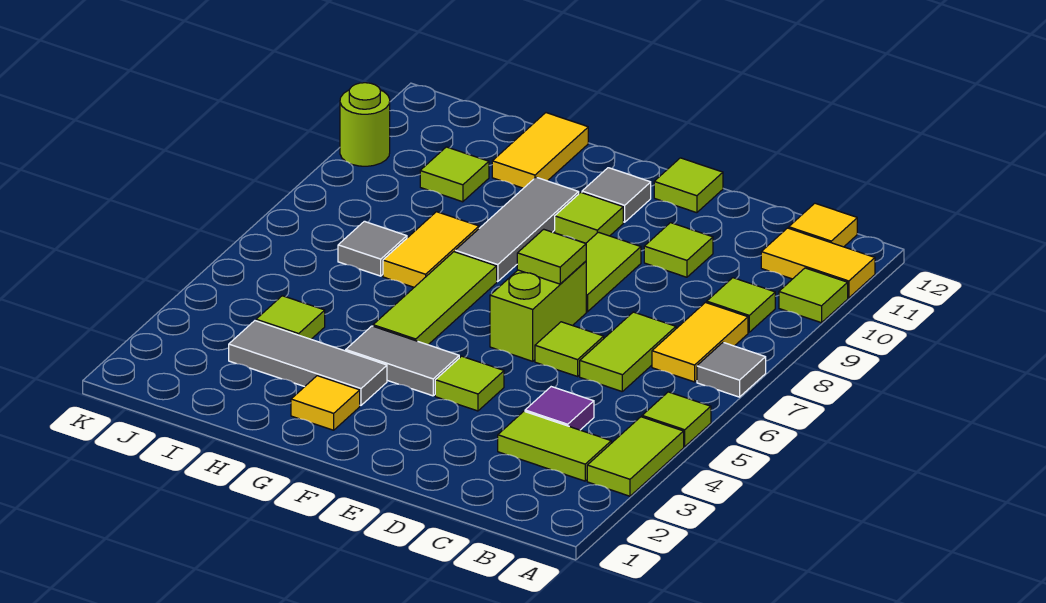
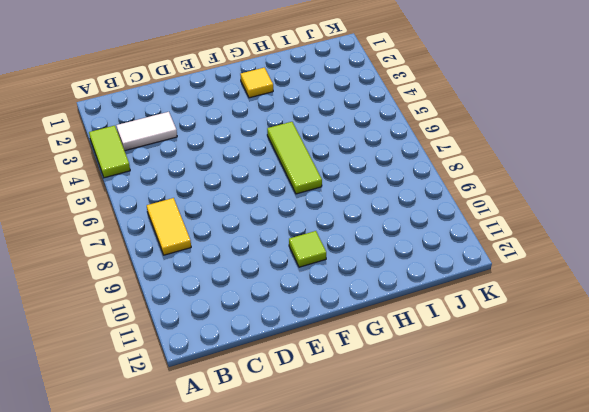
white tile B3:C3 level 1 -> lime tile B3:C3 level 1
none -> lime tile A5 level 1
none -> grey tile A7 level 1
none -> lime tile A10 level 1
none -> yellow tile A11:B11 level 1

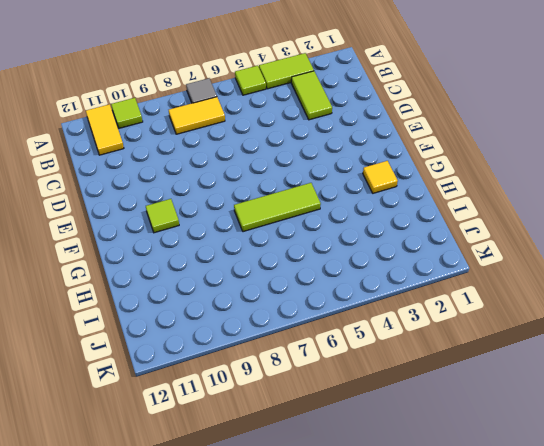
none -> lime tile B9 level 1
none -> yellow tile B12 level 1
none -> purple tile C4 level 1
none -> lime tile C6:C7 level 1

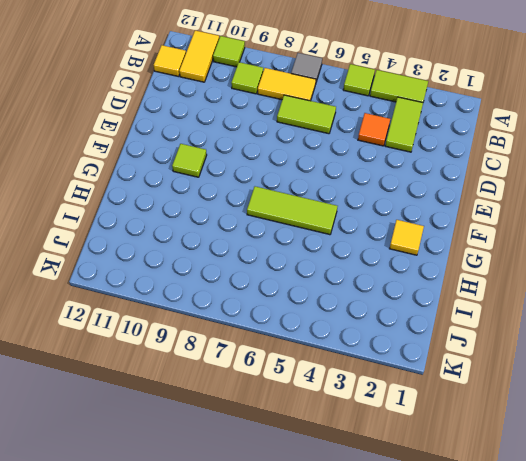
orange tile C4 level 1 -> purple tile C4 level 1
none -> lime tile D6 level 1
none -> lime tile D10 level 1
none -> lime tile E4 level 1
none -> lime brick E6:E7 level 1

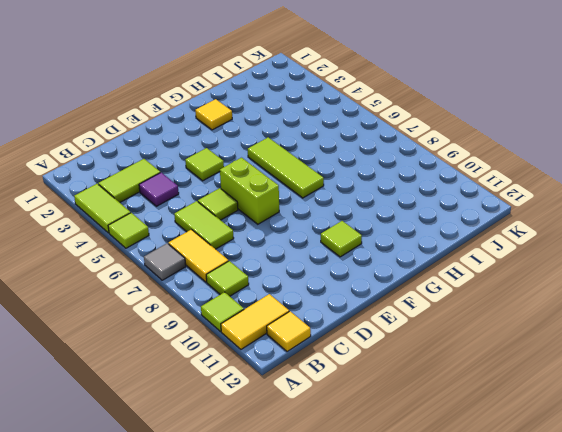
none -> lime tile D10 level 1
none -> lime tile E8:E9 level 1
none -> lime tile E12 level 1
none -> grey tile F4:G4 level 1

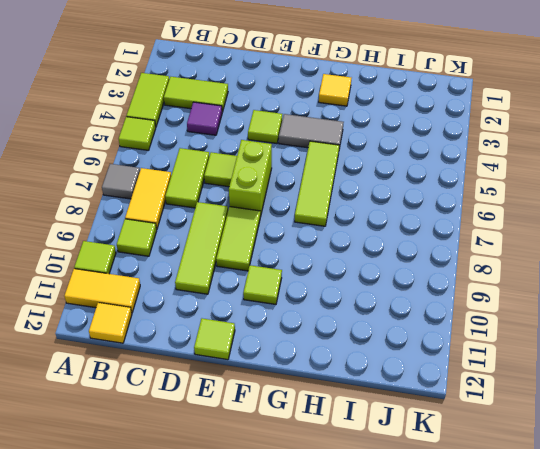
lime tile D8:D10 level 1 -> lime tile D10 level 1
none -> grey tile F11 level 1
none -> grey tile G3:I3 level 1
none -> grey tile G8:G10 level 1
none -> yellow tile H7:H8 level 1

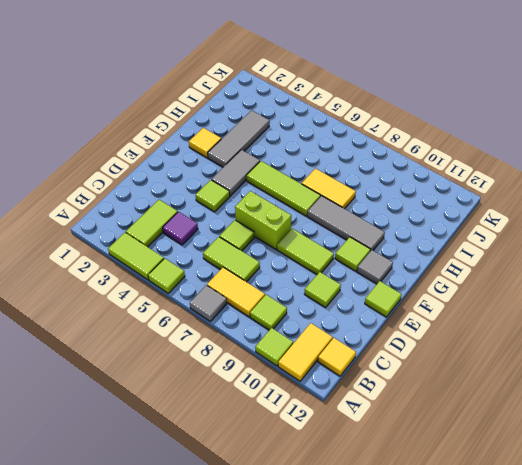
none -> yellow tile H11:H12 level 1
none -> lime tile I4 level 1
none -> grey tile I7 level 1
none -> lime tile I10 level 1

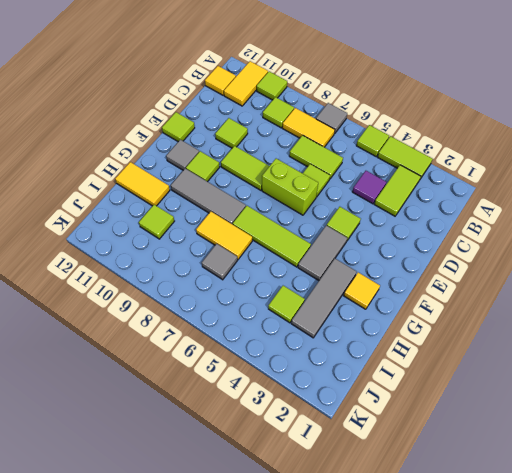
none -> lime round brick K10 level 1
none -> lime tile E7 level 2

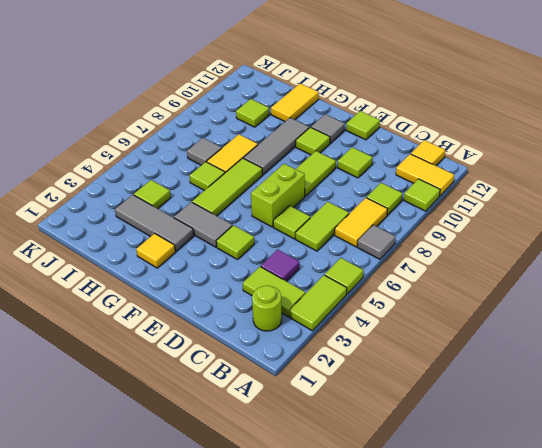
lime round brick B2 level 1 -> lime round brick K10 level 1
lime tile H6 level 1 -> lime tile E7 level 2

